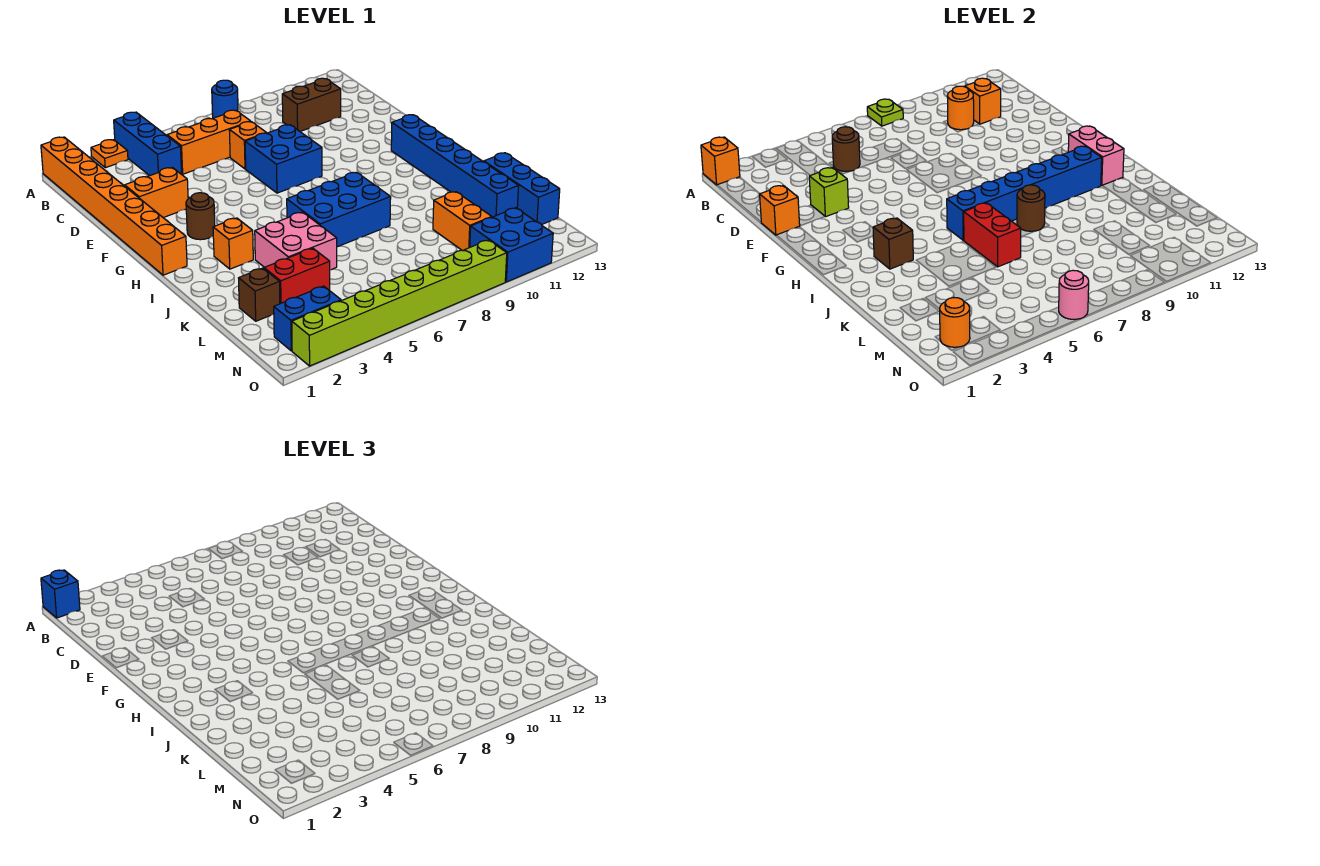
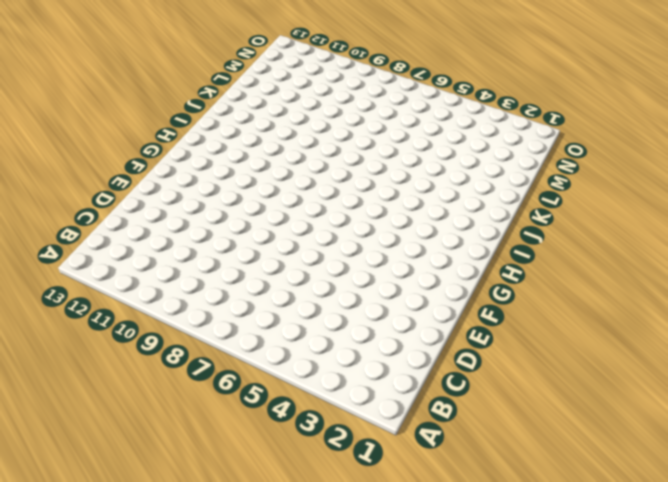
none -> orange brick A1:H1 level 1
none -> orange plate A3 level 1
none -> blue brick A4:C4 level 1
none -> blue round brick A8 level 1

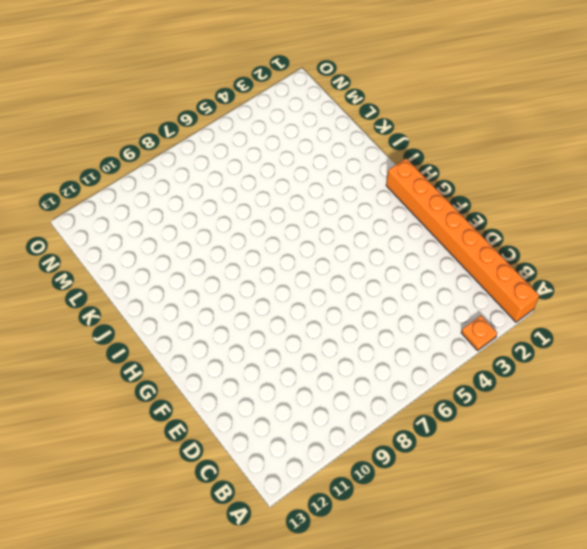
none -> blue brick A4:C4 level 1
none -> blue round brick A8 level 1
none -> orange brick C5:C7 level 1
none -> brown brick C10:C11 level 1

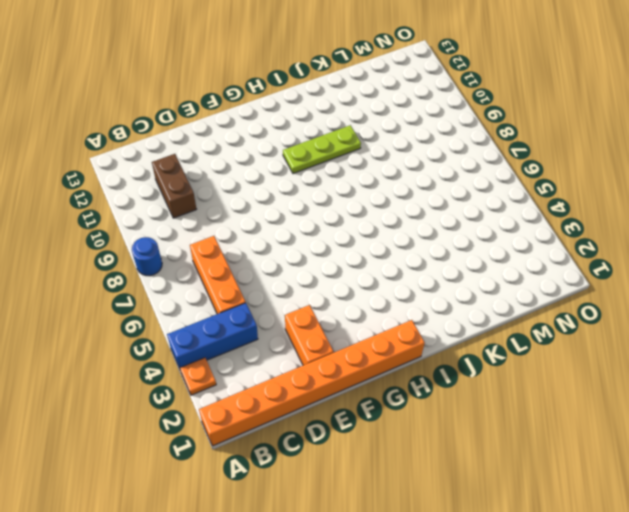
lime plate H10:J10 level 1 -> none
none -> orange brick D7 level 1
none -> blue brick E7:F8 level 1
none -> brown round brick G3 level 1
none -> blue brick G12:L12 level 1

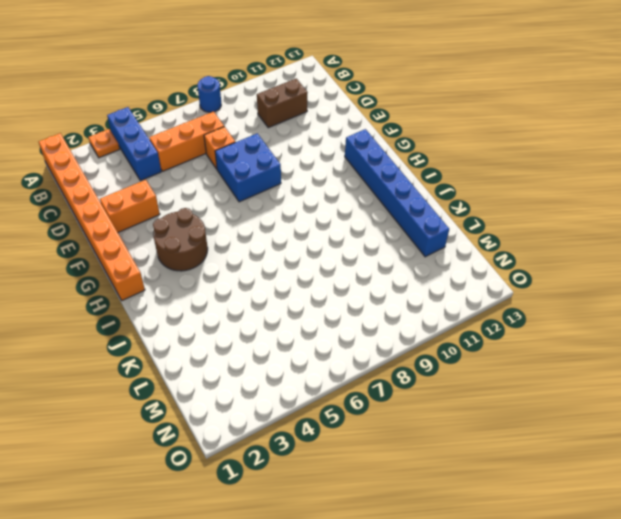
brown round brick G3:H4 level 1 -> brown round brick G3 level 1
none -> orange brick I3 level 1
none -> blue brick I6:J8 level 1
none -> pink brick J4:K5 level 1
none -> blue brick K13:M13 level 1

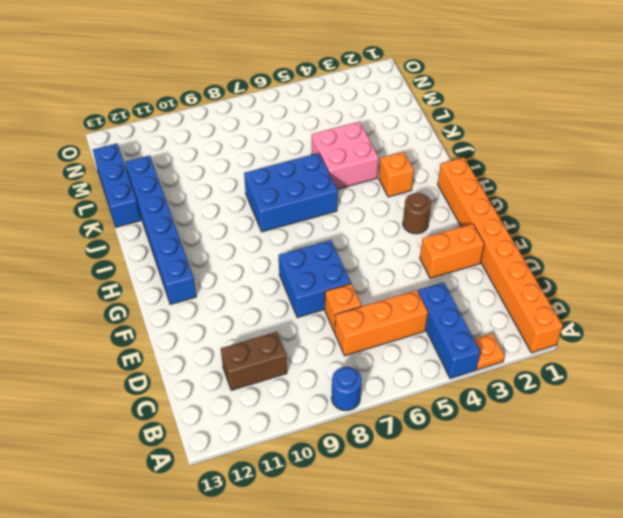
none -> brown brick L2 level 1
none -> red brick L3:L4 level 1
none -> orange brick L10:M10 level 1
none -> blue brick N2:N3 level 1

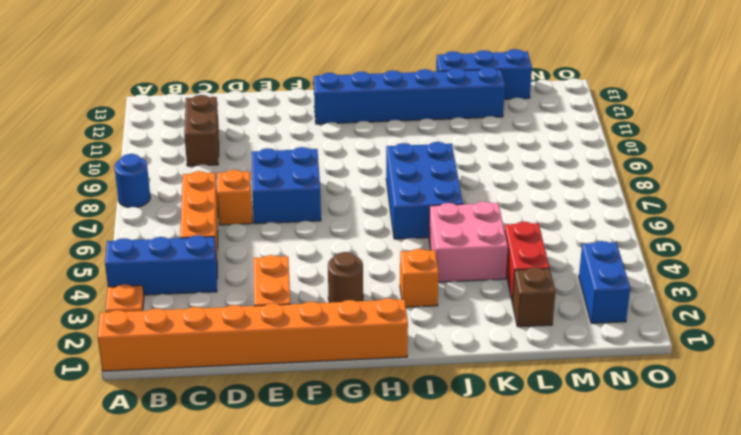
none -> orange brick L10:M10 level 1
none -> blue brick N10:O11 level 1
none -> lime brick O2:O9 level 1
none -> orange brick A1 level 2

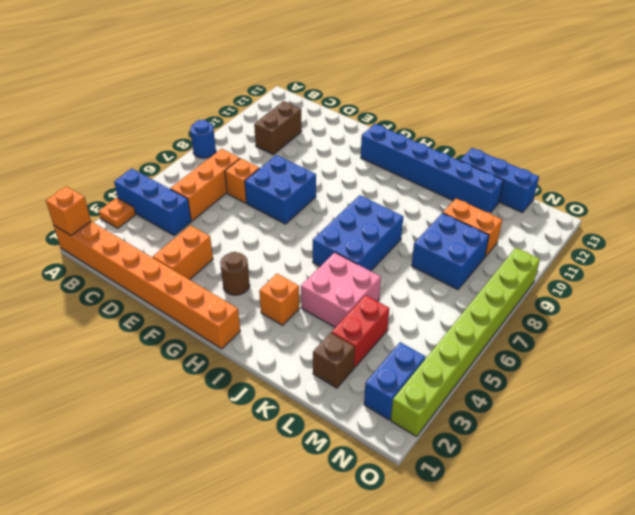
blue brick L8:M9 level 1 -> blue brick N10:O11 level 1
none -> lime plate A8 level 2
none -> brown round brick C5 level 2
none -> orange round brick C10 level 2
none -> orange brick C11 level 2

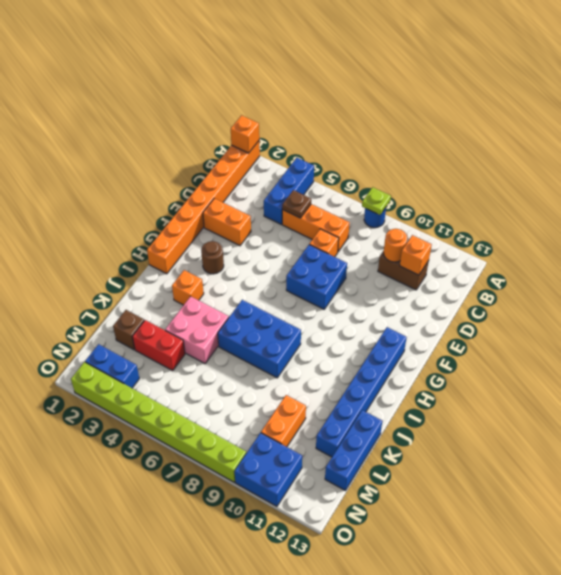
brown plate C5 level 2 -> brown round brick C5 level 2
none -> orange plate A3 level 1
none -> orange brick E1 level 2
none -> lime brick E3 level 2
none -> pink brick H12:I12 level 2

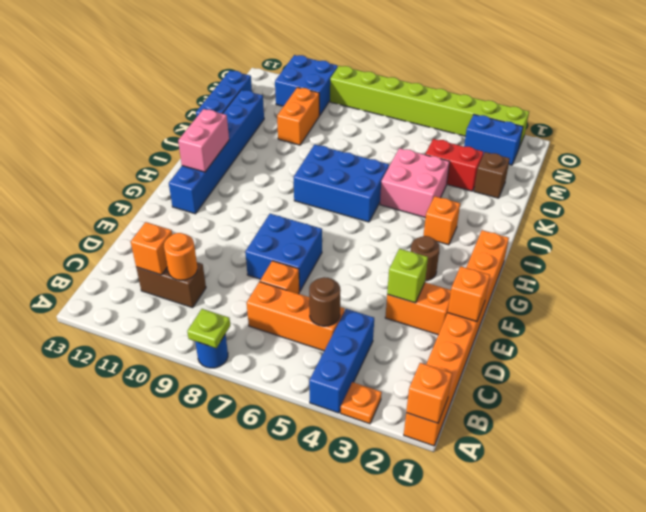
none -> brown brick I3 level 2
none -> blue brick I6:I11 level 2
none -> red brick J6:K6 level 2
none -> brown round brick J8 level 2

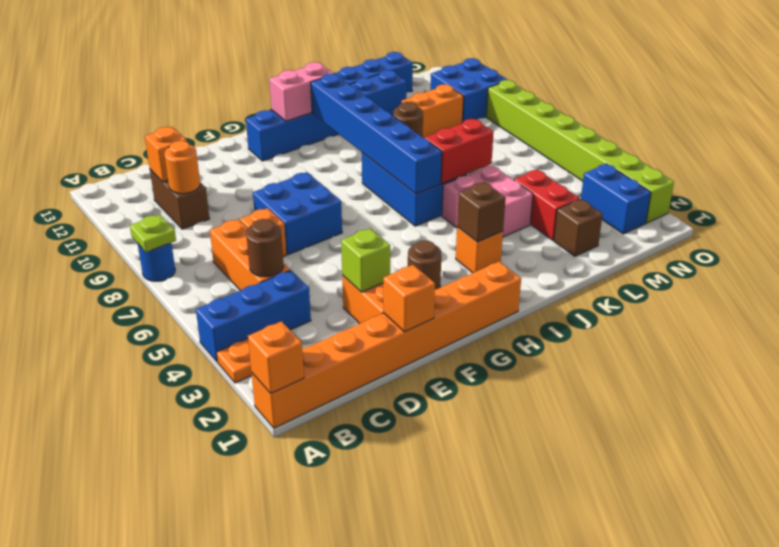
none -> orange round brick N2 level 2
none -> pink round brick O6 level 2
none -> blue brick A1 level 3

